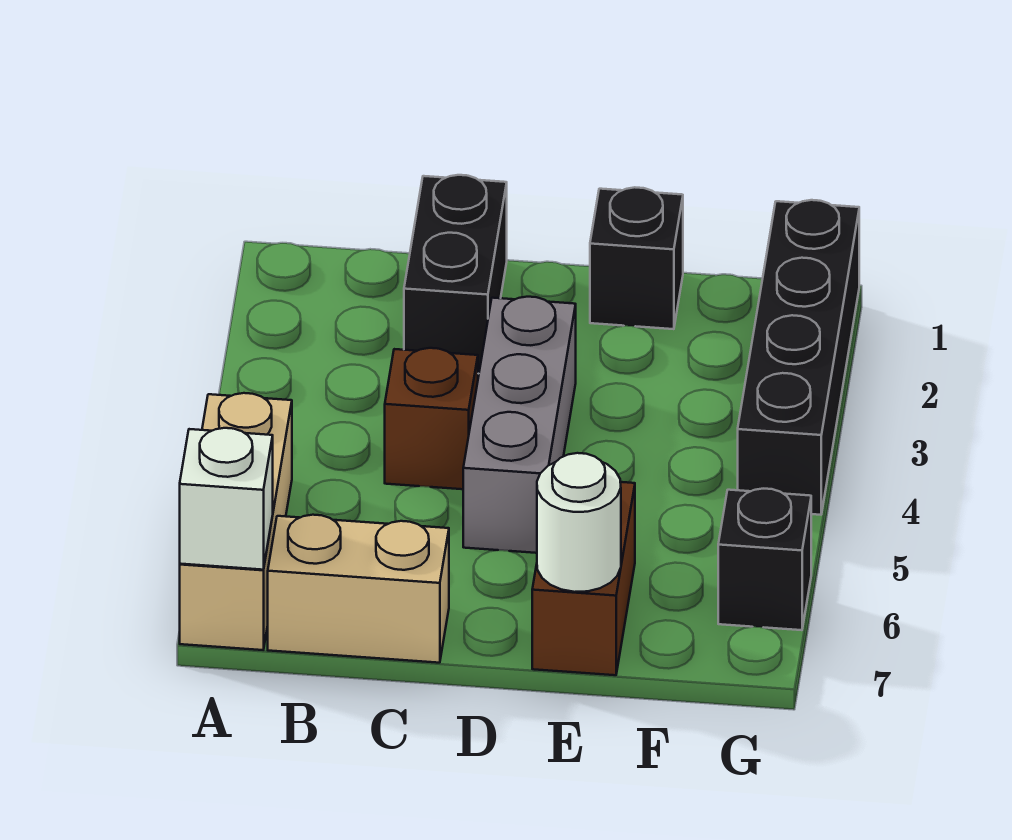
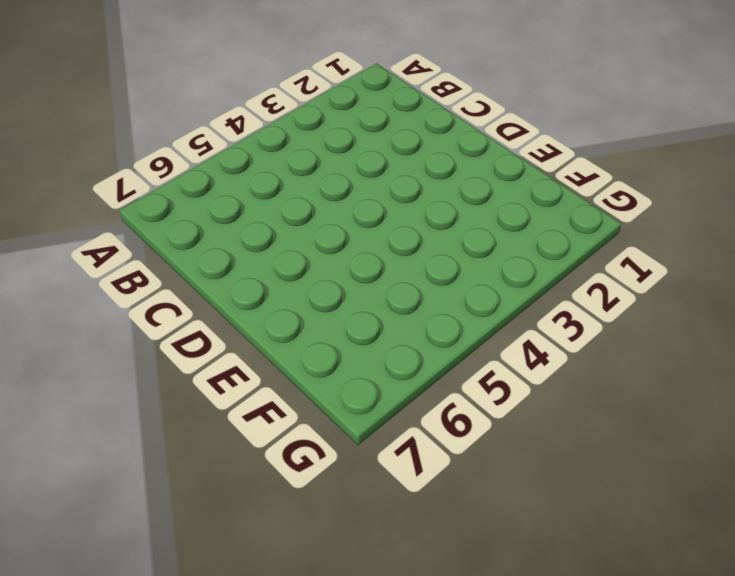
none -> tan brick A5:A7 level 1
none -> tan brick B7:C7 level 1

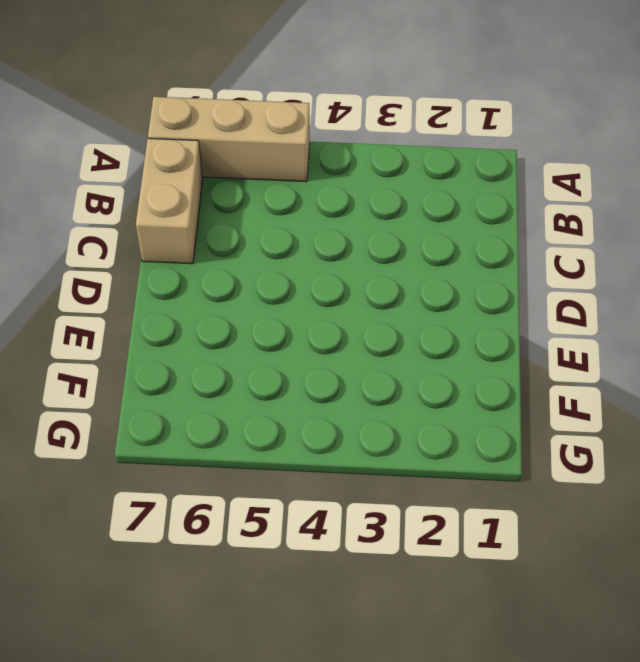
none -> black brick C1:C2 level 1
none -> brown brick C4 level 1

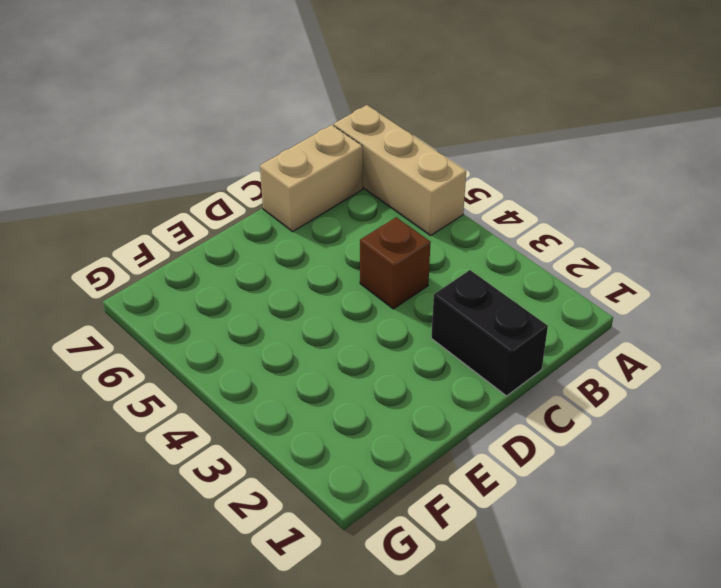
none -> grey brick D3:D5 level 1
none -> black brick E1 level 1

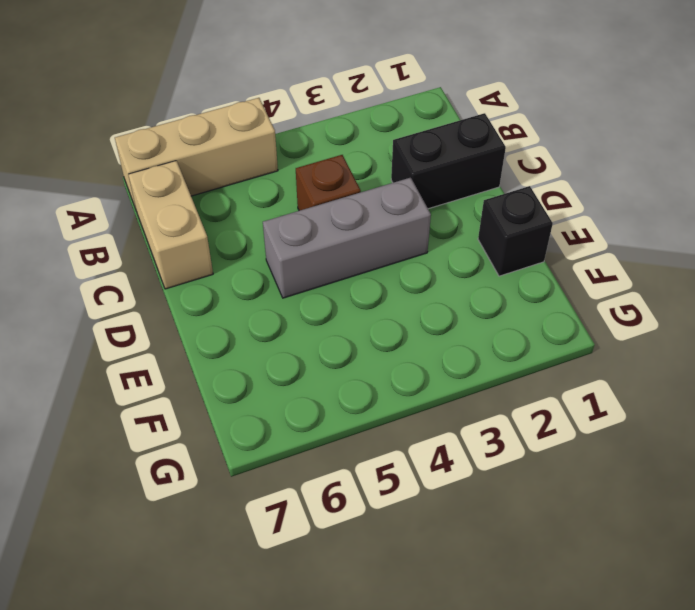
none -> brown brick E6:E7 level 1
none -> black brick G1:G4 level 1

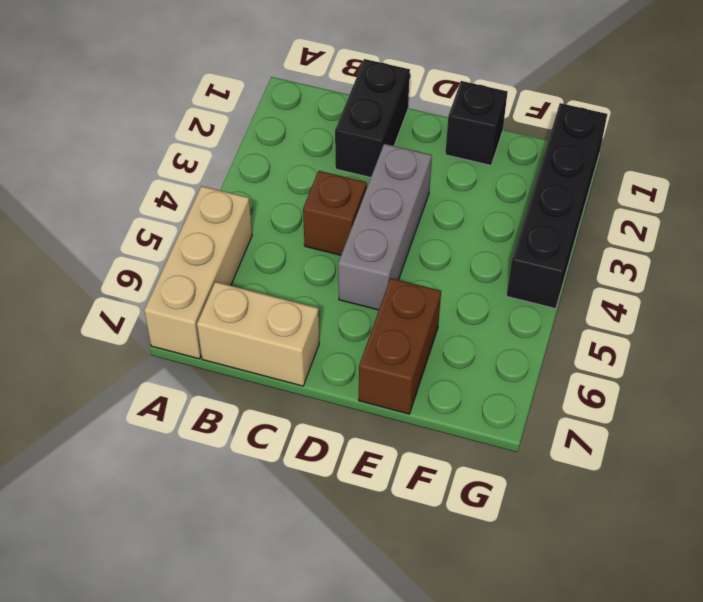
none -> black brick G6 level 1
none -> white brick A7 level 2

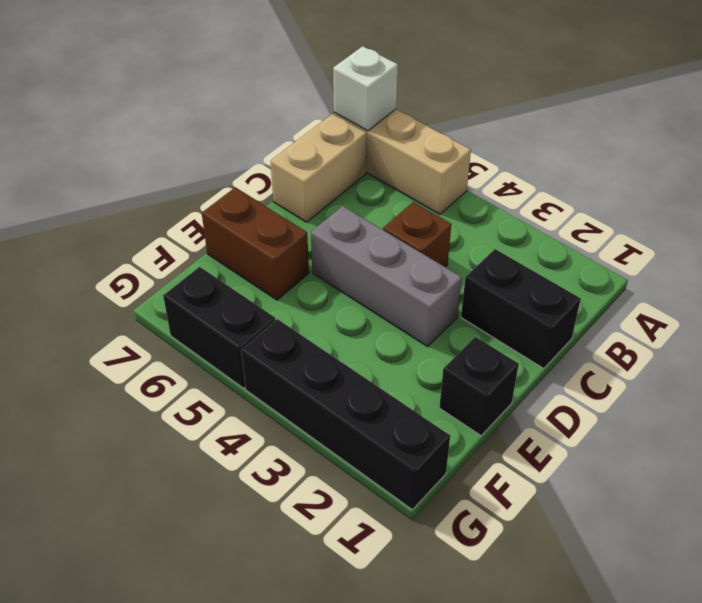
black brick G5:G6 level 1 -> black brick G6 level 1
none -> white round brick E7 level 2

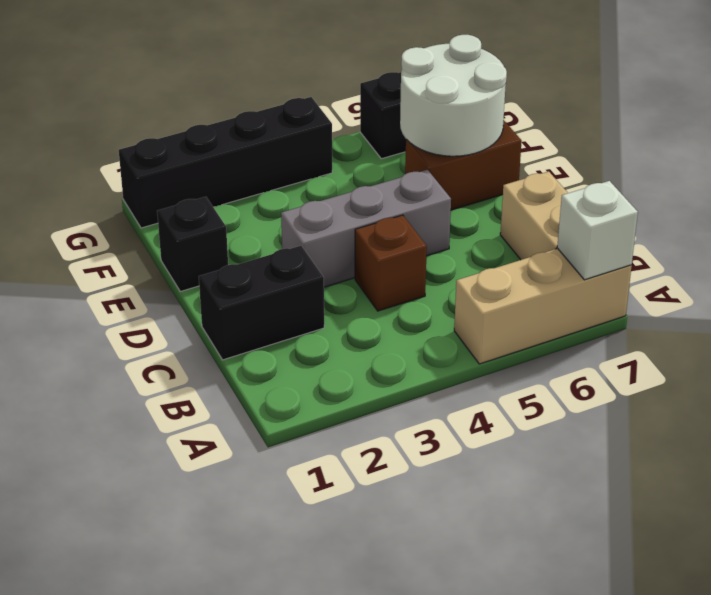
white round brick E6:F7 level 2 -> white round brick E7 level 2

